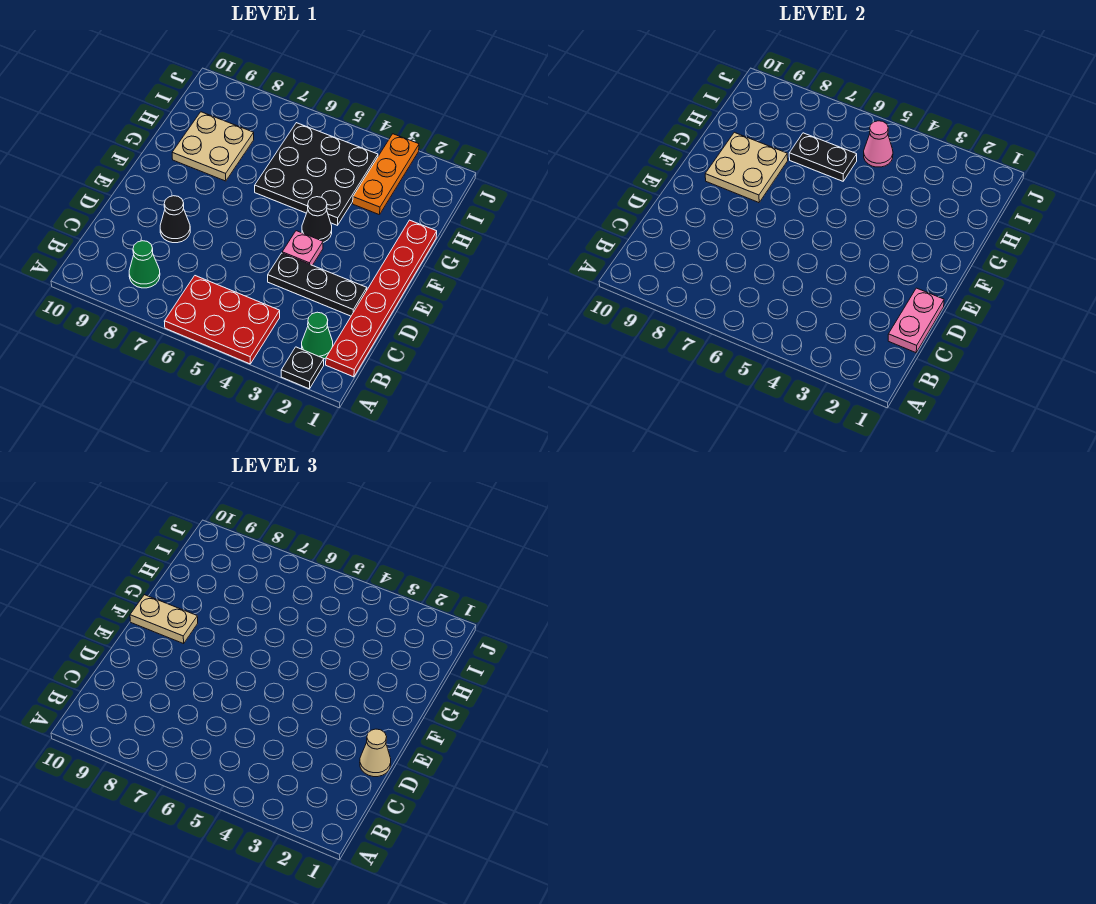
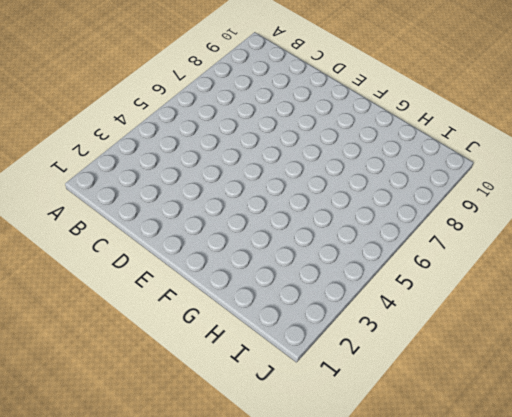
none -> black plate A2 level 1
none -> red plate A4:B6 level 1
none -> red plate B1:G1 level 1

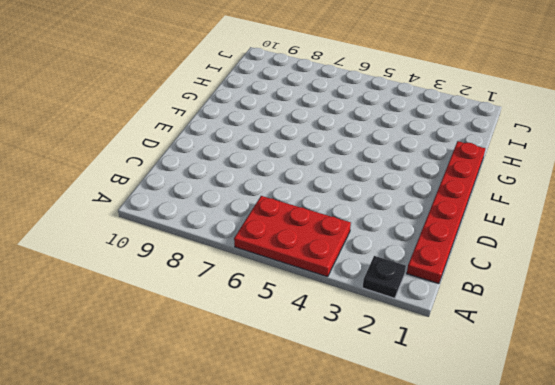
none -> green cone B2 level 1
none -> green cone B8 level 1
none -> black plate D2:D4 level 1

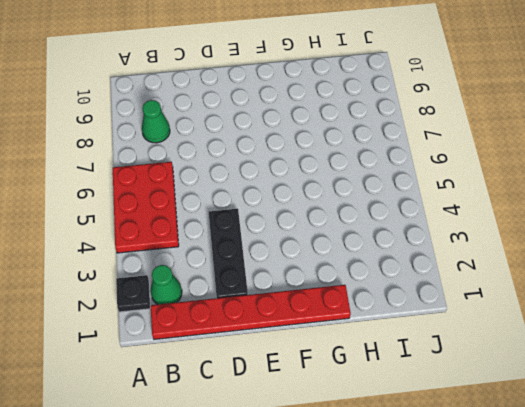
none -> black cone D8 level 1
none -> pink plate E4 level 1
none -> black cone F4 level 1

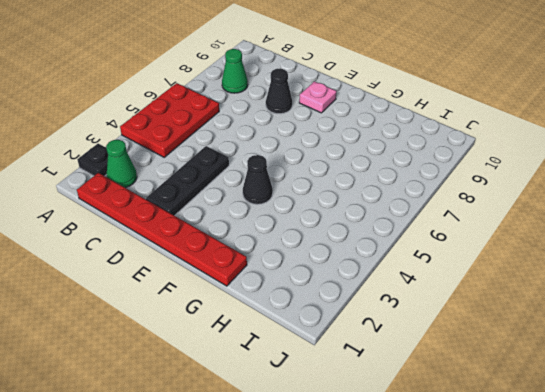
pink plate E9 level 1 -> pink plate E4 level 1
none -> black plate G4:I6 level 1
none -> tan plate G8:H9 level 1
none -> orange plate H3:J3 level 1

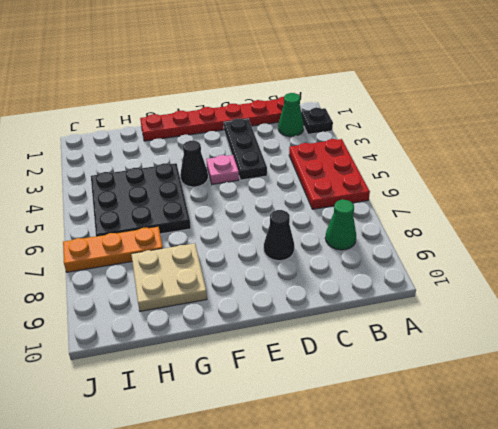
orange plate H7:J7 level 1 -> orange plate H3:J3 level 1
none -> pink plate C1:D1 level 2
none -> tan plate F8:G9 level 2
none -> black plate H6:H7 level 2

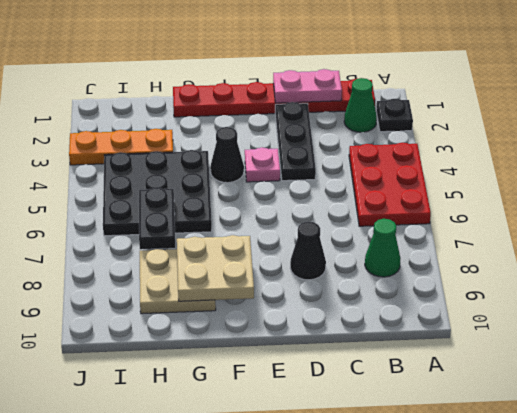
none -> pink cone I5 level 2
none -> tan cone D1 level 3
none -> tan plate F9:F10 level 3

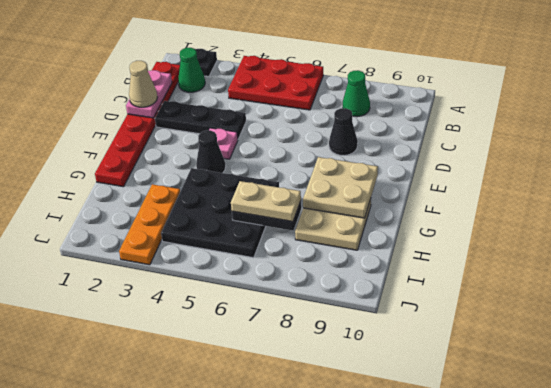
tan plate H6:H7 level 3 -> tan plate F9:F10 level 3
none -> pink cone I5 level 2

